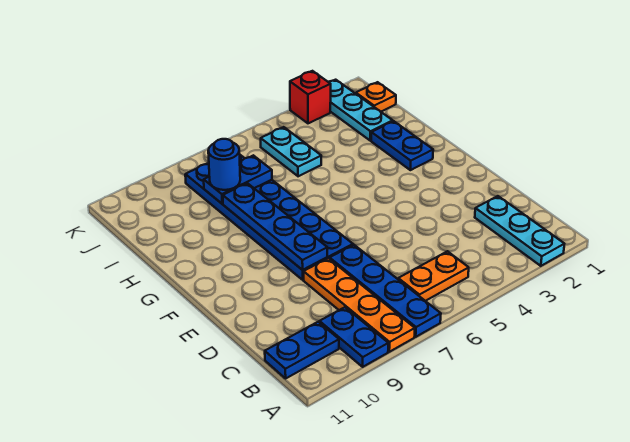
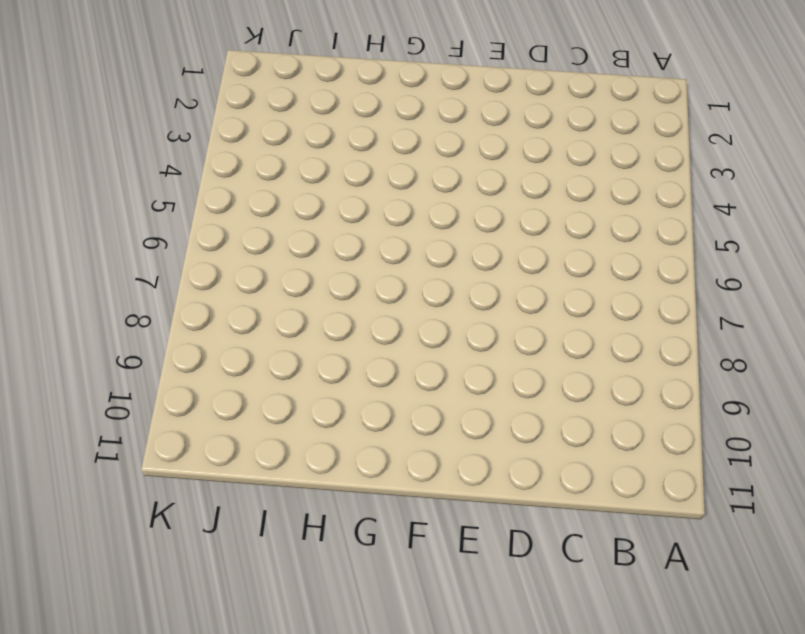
none -> cyan plate A2:C2 level 1
none -> blue plate A7:D7 level 1
none -> orange plate A8:D8 level 1

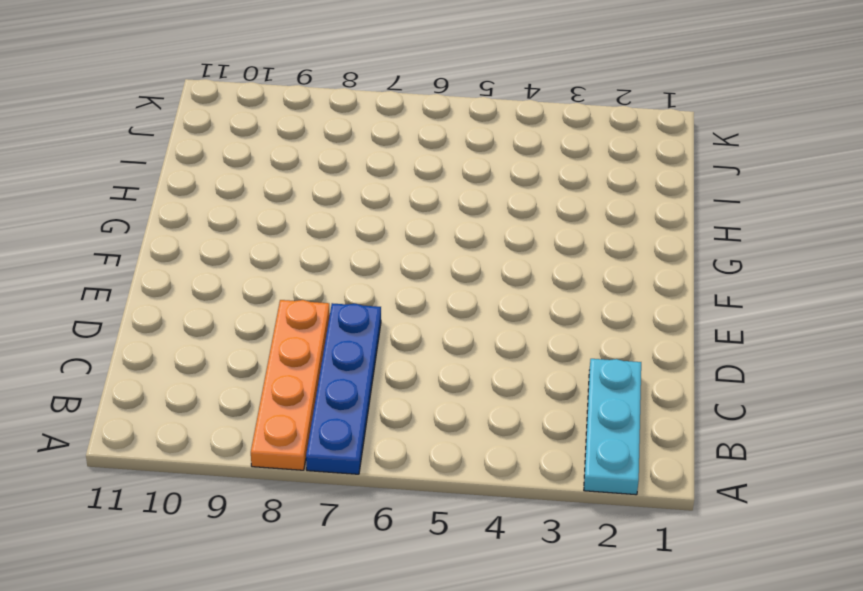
none -> blue plate A9:B9 level 1
none -> orange plate B5:B6 level 1
none -> blue plate B10:B11 level 1

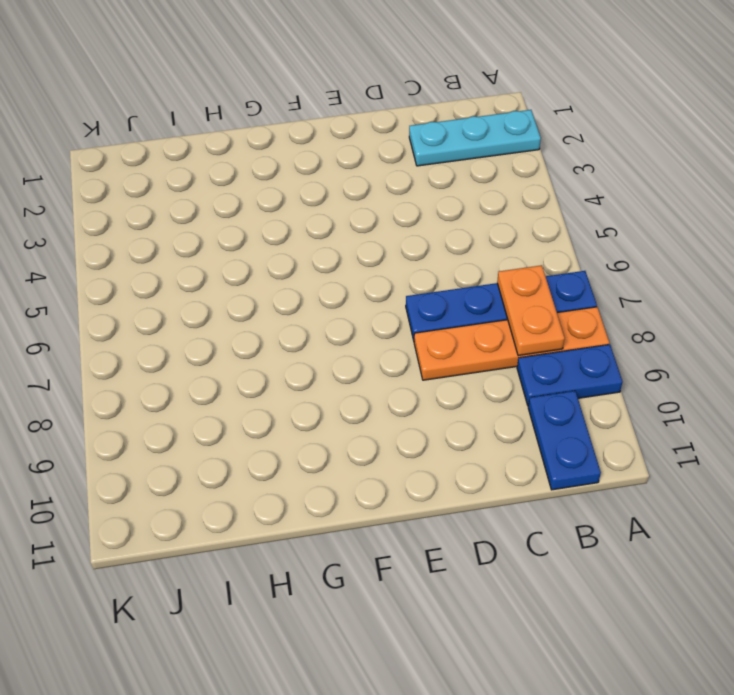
orange plate B7:B8 level 2 -> orange plate B5:B6 level 1
none -> blue plate E7:J8 level 1
none -> blue plate G2:H2 level 1
none -> cyan plate I2:K2 level 1

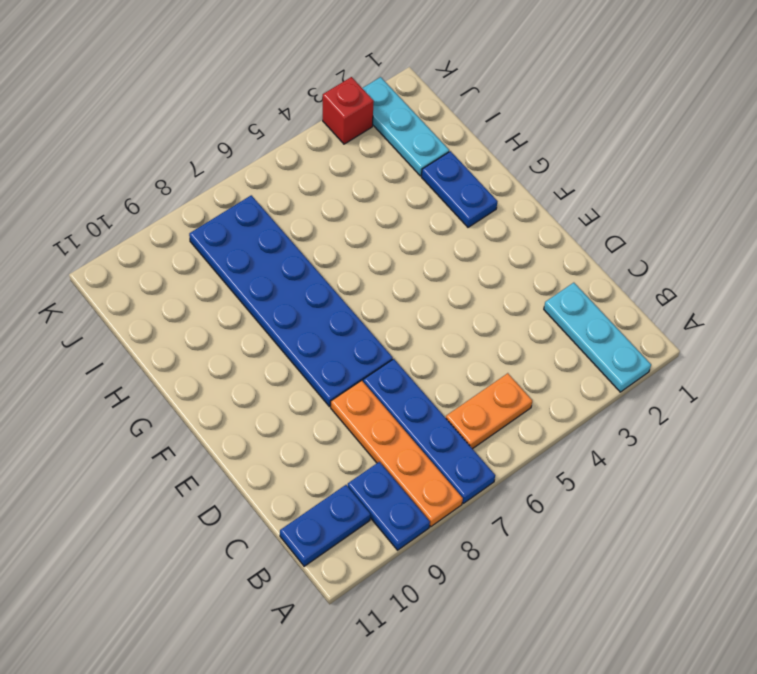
none -> cyan plate I5:J5 level 1
none -> orange plate J1 level 1
none -> blue plate E8:H8 level 2

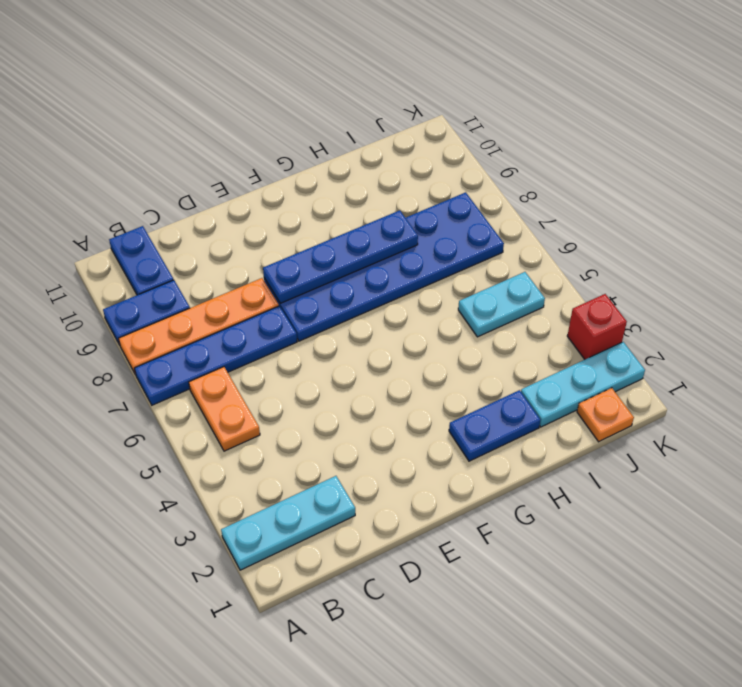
none -> blue plate I7:I8 level 2
none -> blue round brick I8 level 3

